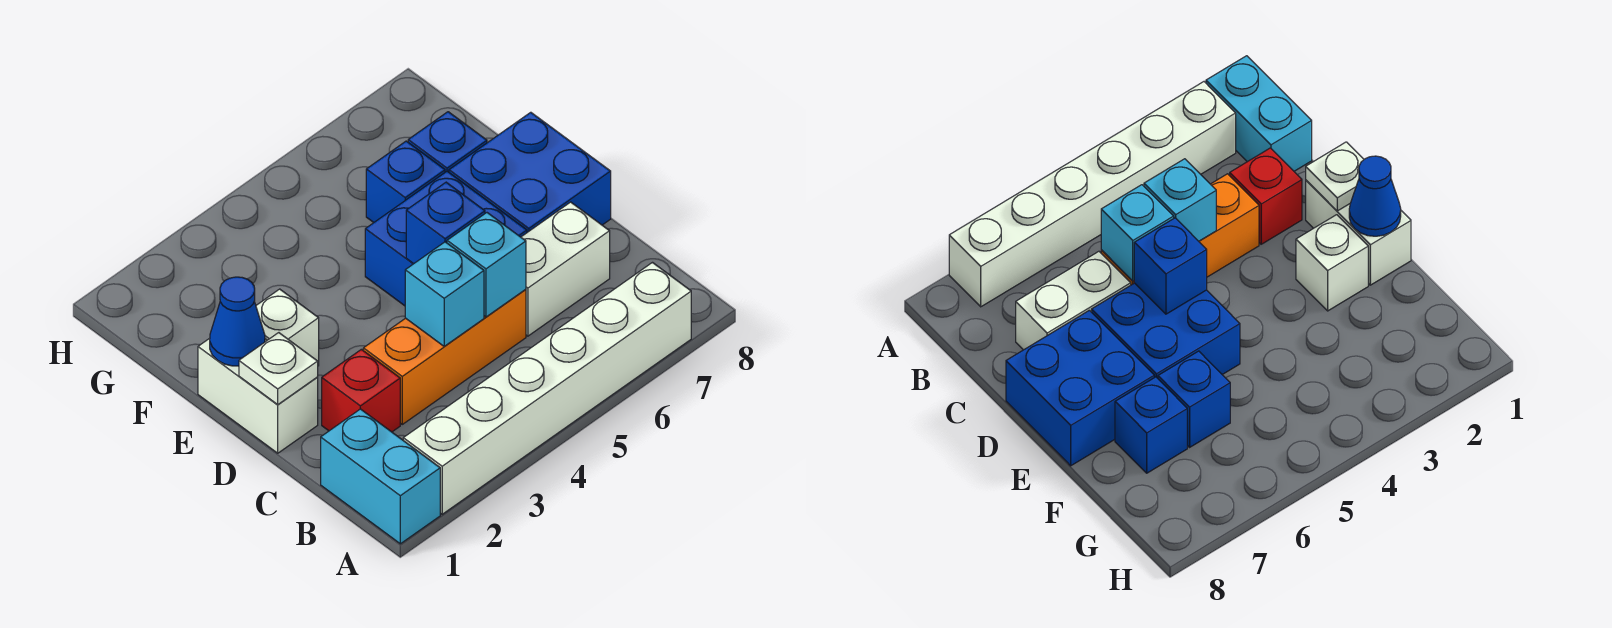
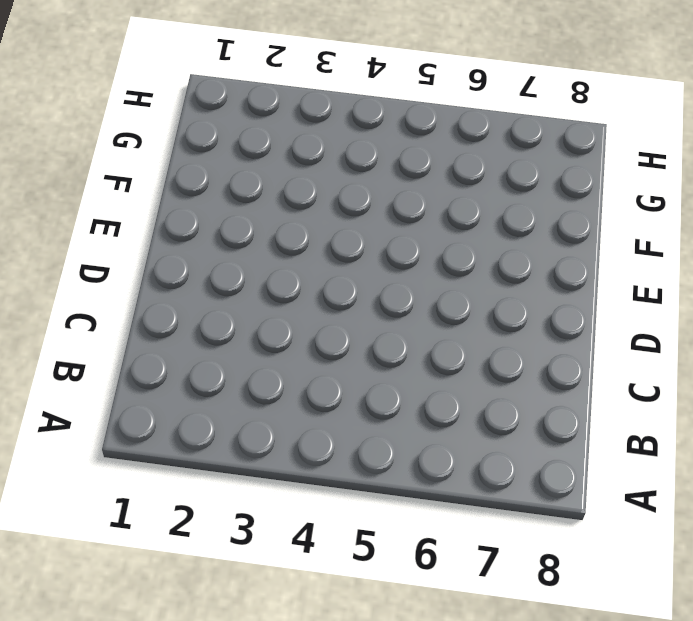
none -> cyan brick A1:B1 level 1
none -> white brick A2:A7 level 1
none -> red brick C2 level 1

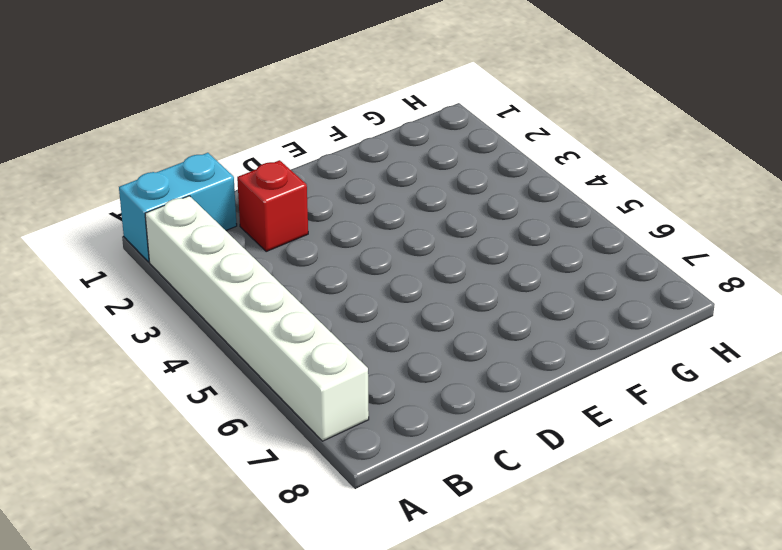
none -> orange brick C3:C5 level 1
none -> white brick C6:C7 level 1
none -> white brick D1:E1 level 1

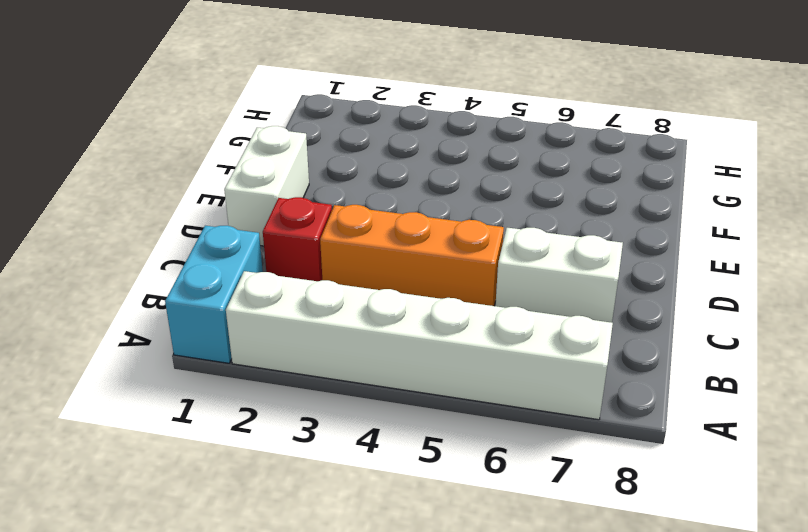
none -> blue brick D5:E6 level 1
none -> blue brick D7:E8 level 1
none -> white brick E2 level 1

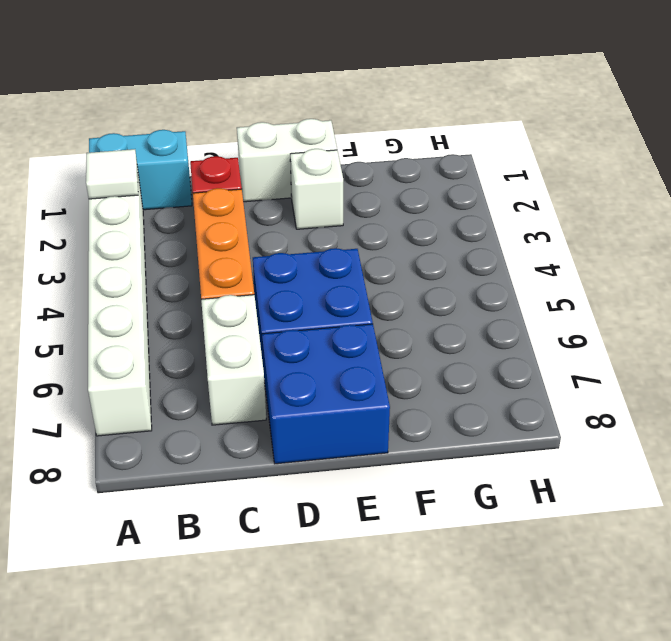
white tile A2 level 2 -> none
none -> blue brick F6 level 1
none -> blue brick F7 level 1
none -> cyan brick C4 level 2

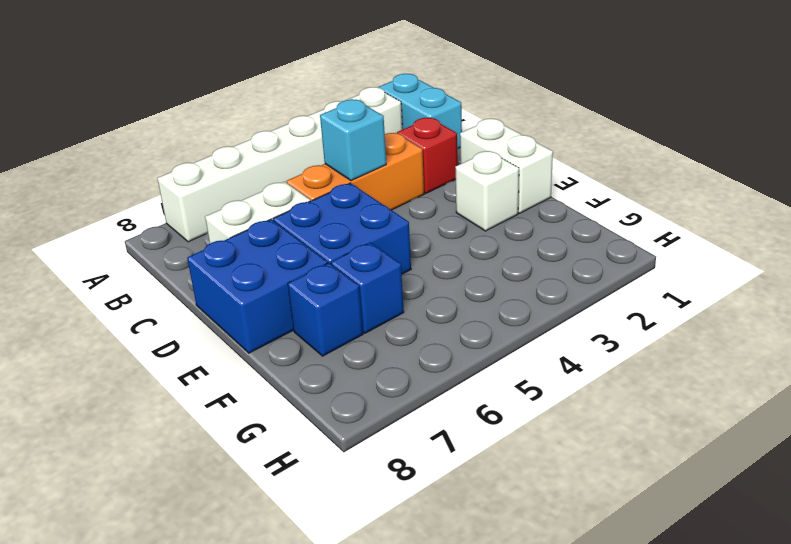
none -> cyan brick C5 level 2
none -> white plate D1 level 2
none -> blue brick D5 level 2

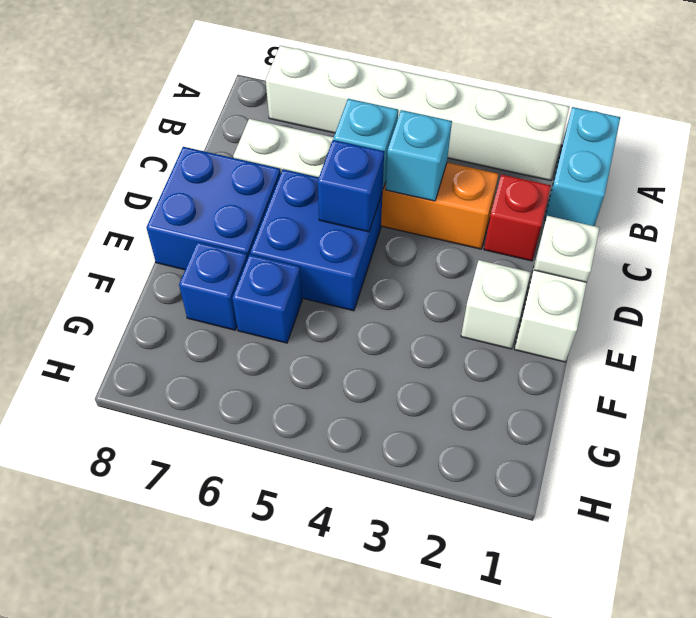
none -> blue cone E1 level 2

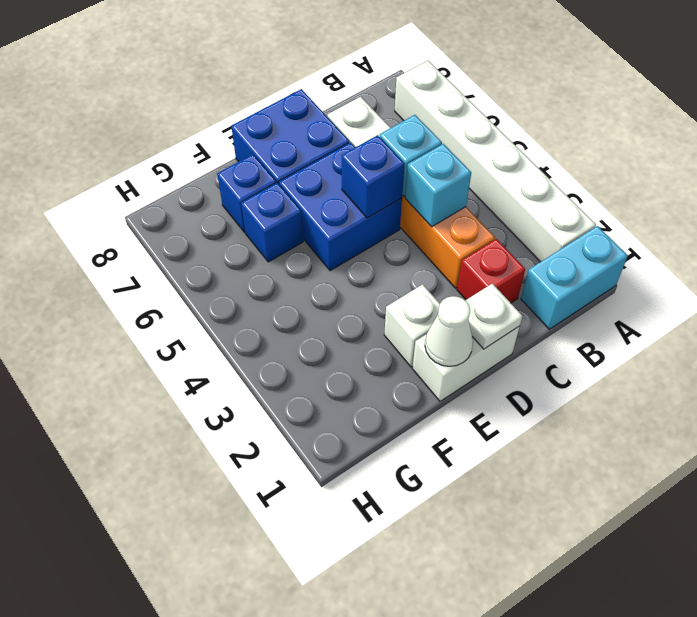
white cone E1 level 2 -> blue cone E1 level 2

